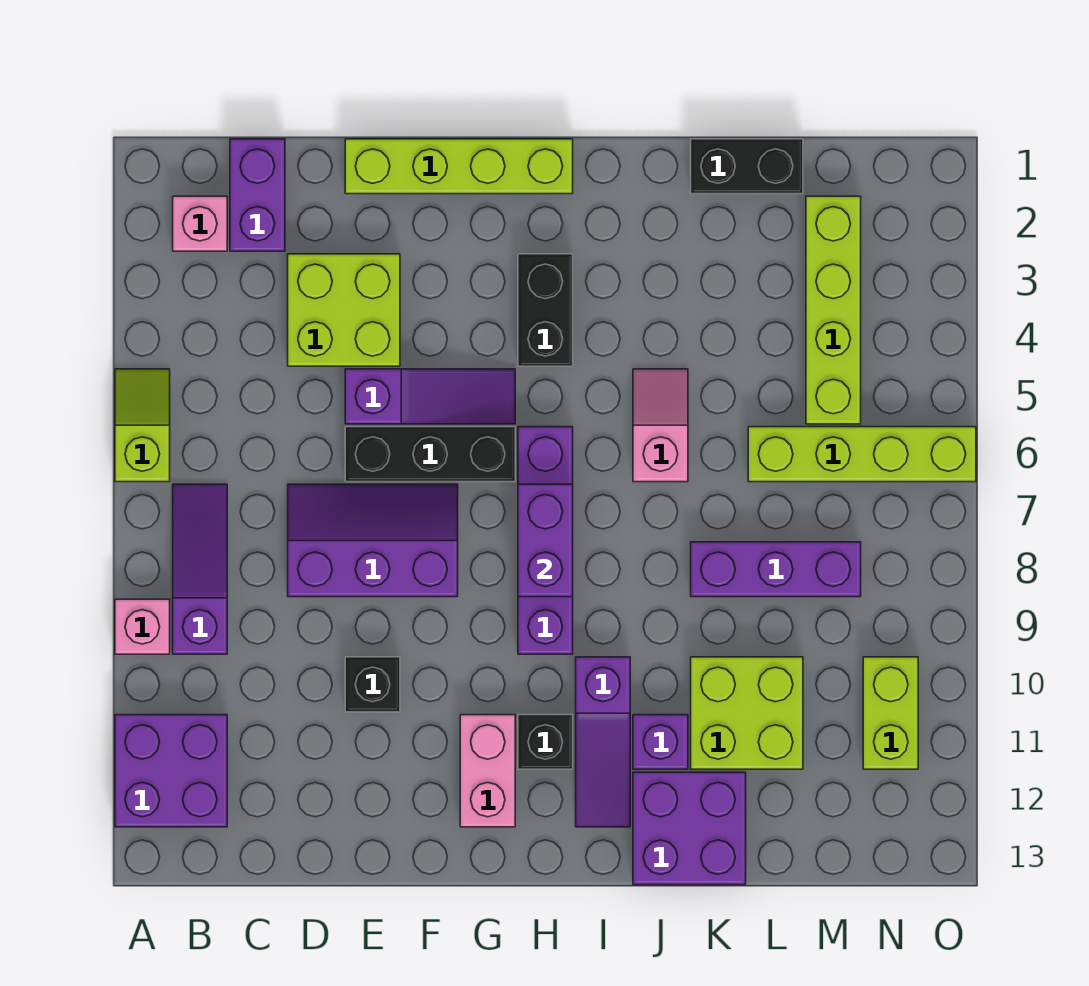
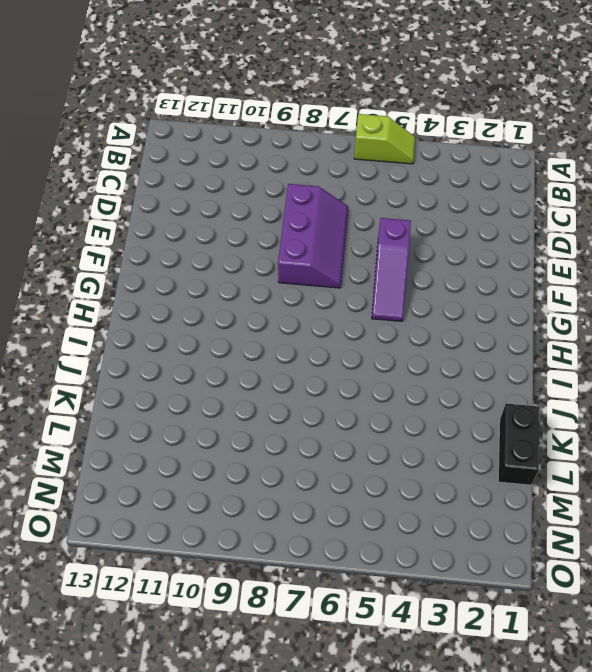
none -> pink brick A9 level 1
none -> purple brick A11:B12 level 1
none -> pink brick B2 level 1

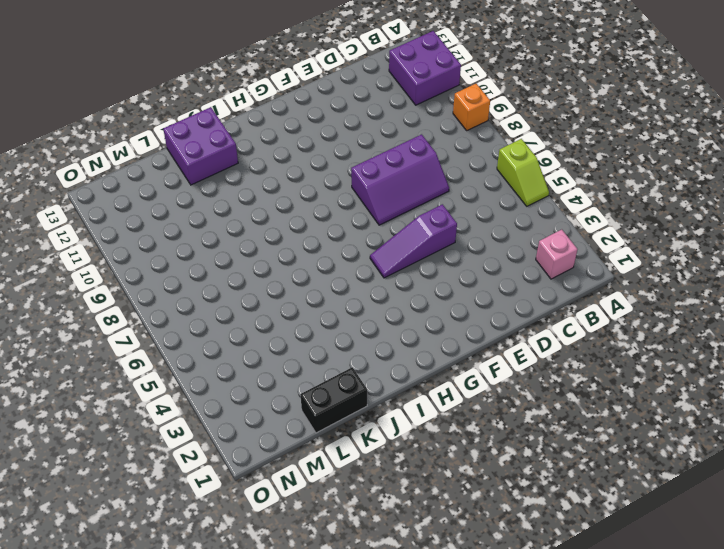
orange brick A9 level 1 -> pink brick A9 level 1
none -> purple slope B7:B9 level 1 top 9
none -> purple brick C1:C2 level 1
none -> lime brick D3:E4 level 1

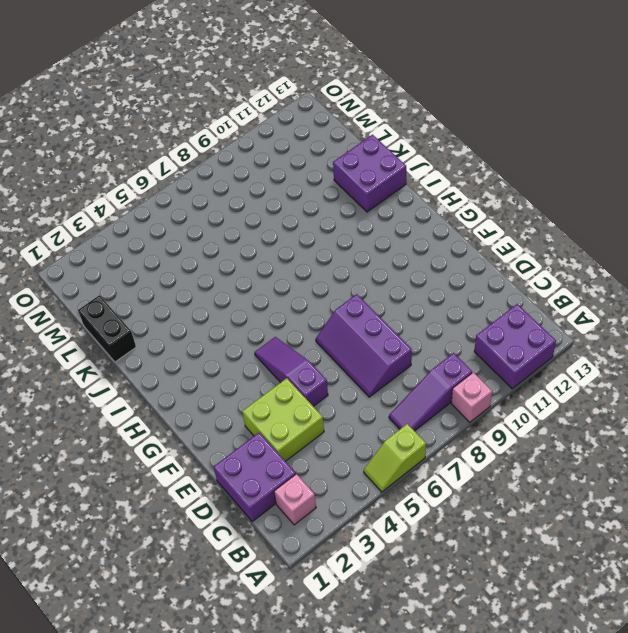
purple brick C1:D2 level 1 -> purple brick C1:C2 level 1
none -> lime brick E1:H1 level 1
none -> black brick E6:G6 level 1
none -> black brick E10 level 1

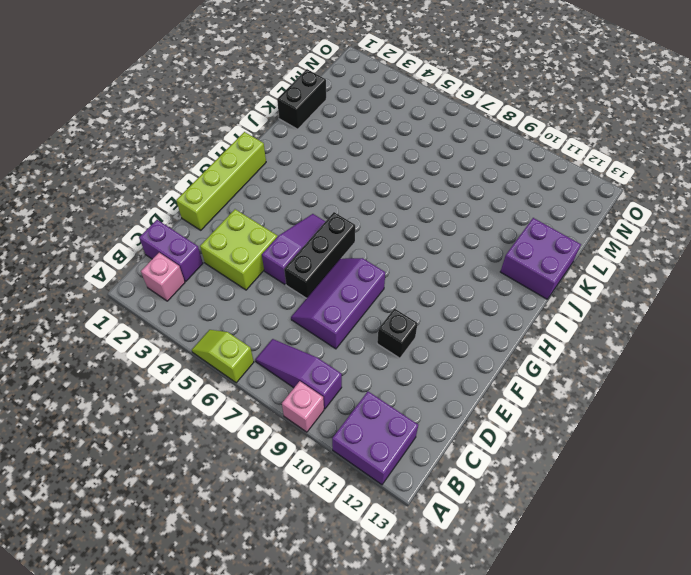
none -> pink brick G11:G12 level 1
none -> black brick H3:H4 level 1
none -> purple brick H6:H9 level 1

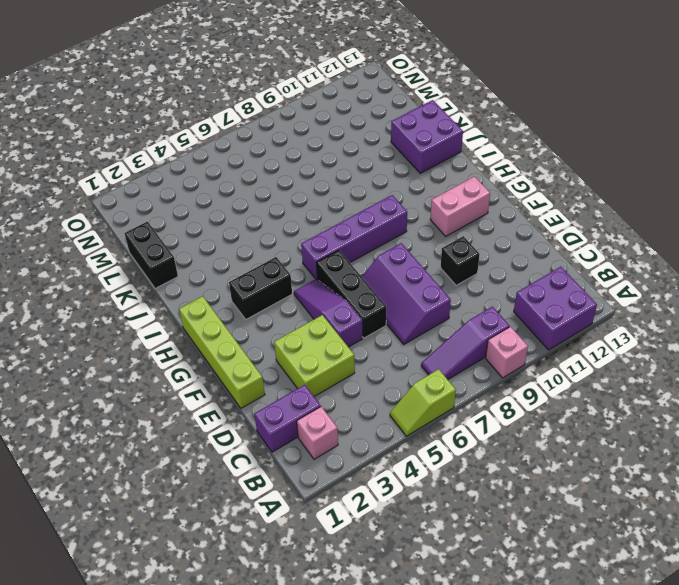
none -> black brick H11 level 1
none -> purple slope I10:I12 level 1 top 10
none -> pink slope J5:J6 level 1 top 6

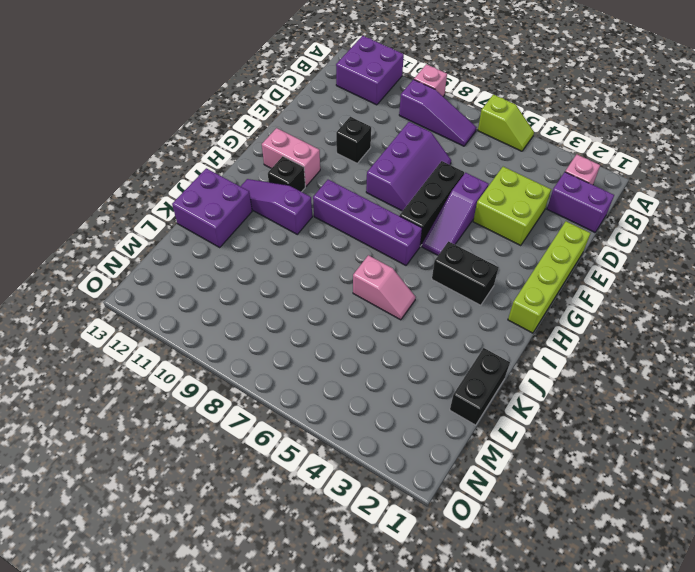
none -> purple brick J11 level 1
none -> purple brick K8:M8 level 1
none -> lime brick K10:L11 level 1

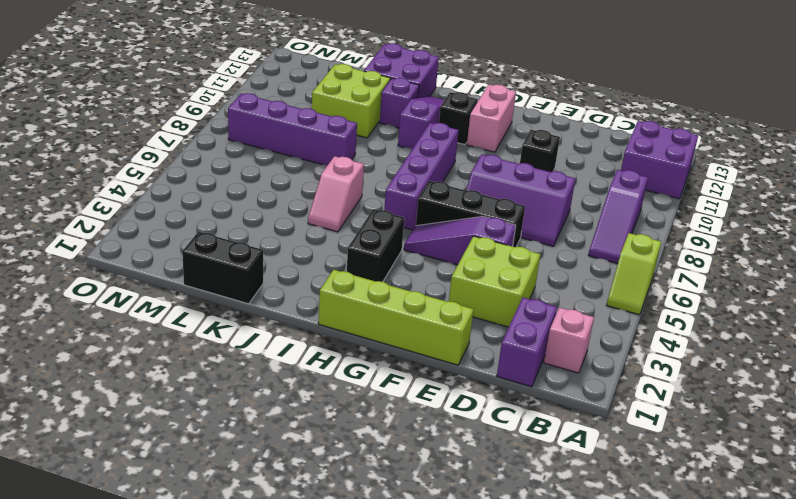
purple brick K8:N8 level 1 -> purple brick K8:M8 level 1
none -> pink brick A9 level 1
none -> lime brick L6:O6 level 1
none -> lime brick M2:M5 level 1

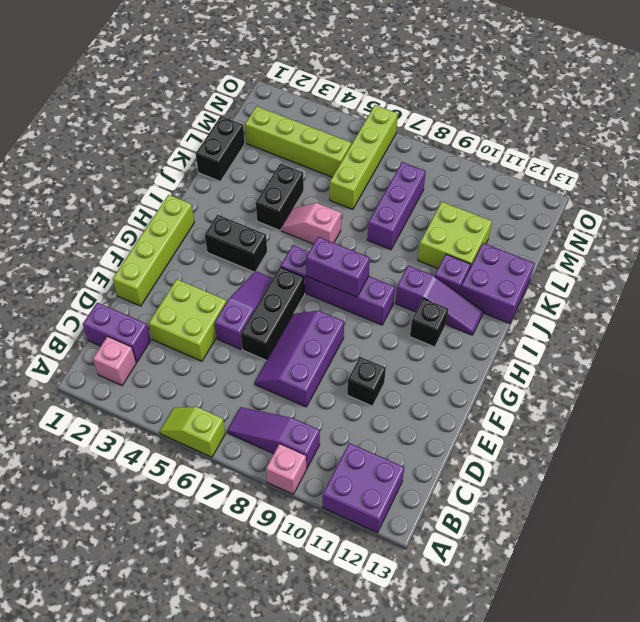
black brick J4:K4 level 1 -> none
none -> pink brick G11:G12 level 1
none -> lime brick N10:N11 level 1

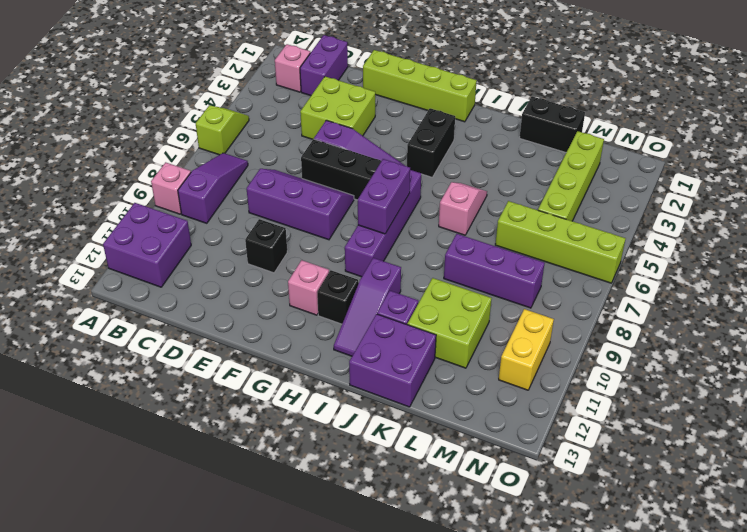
pink brick G11 level 1 -> pink brick G11:G12 level 1
yellow brick N10:N11 level 1 -> lime brick N10:N11 level 1

